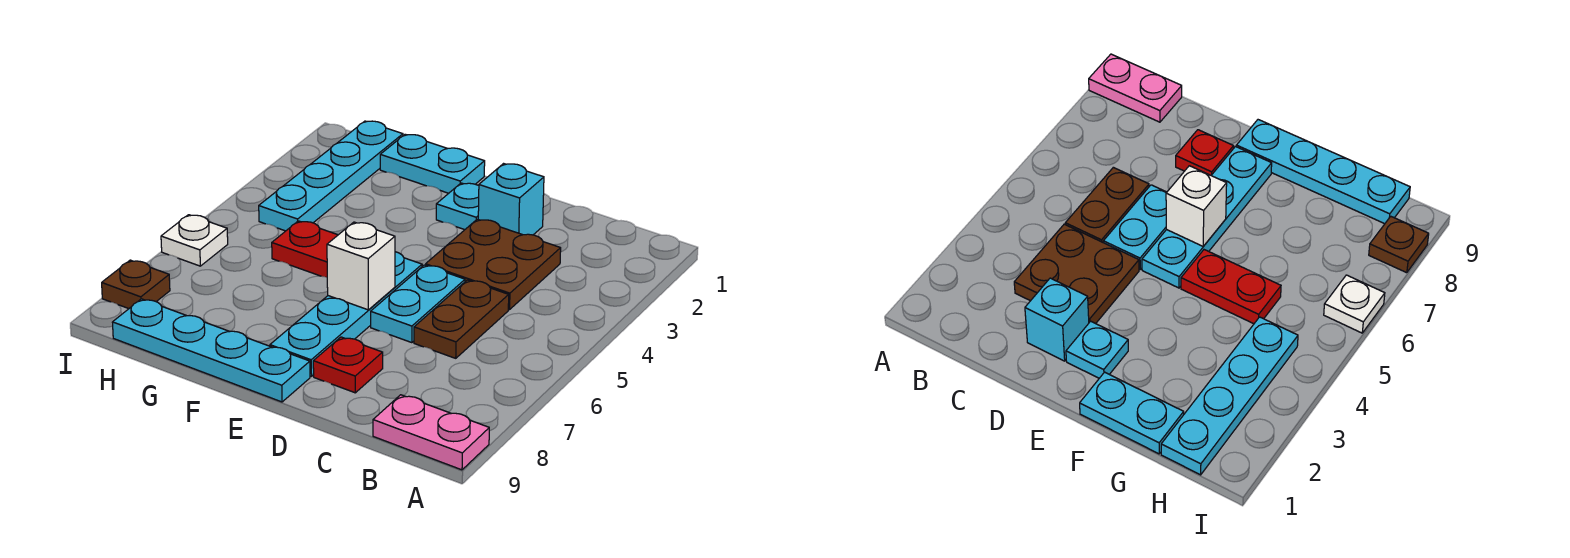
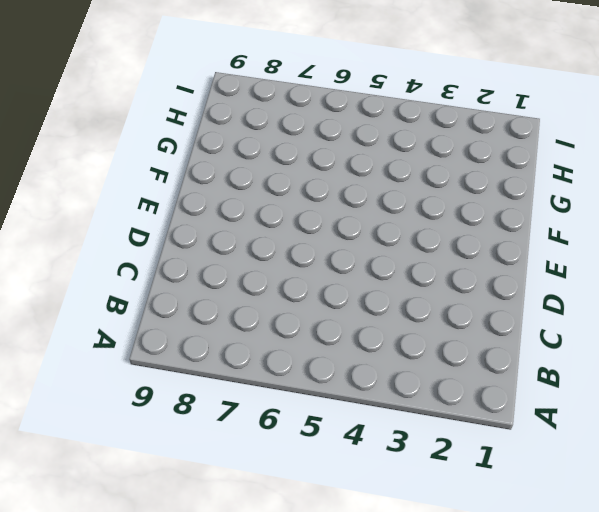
none -> pink plate A9:B9 level 1
none -> brown plate C3:D4 level 1
none -> brown plate C5:C6 level 1

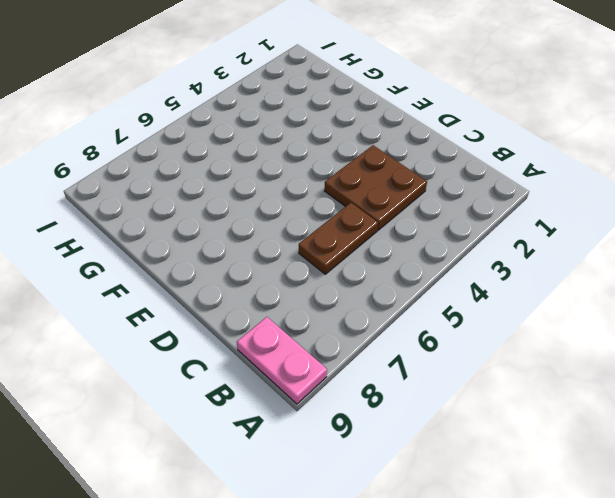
none -> cyan brick D2 level 1
none -> cyan plate D5:D6 level 1
none -> red plate D8 level 1

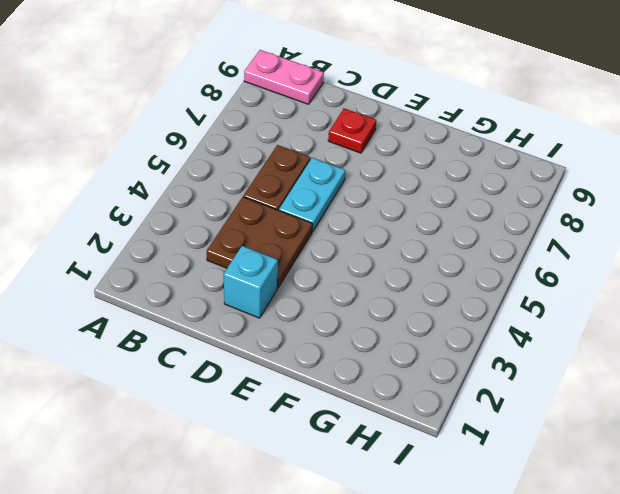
none -> cyan plate E2 level 1
none -> cyan plate E5:E8 level 1
none -> cyan plate E9:H9 level 1

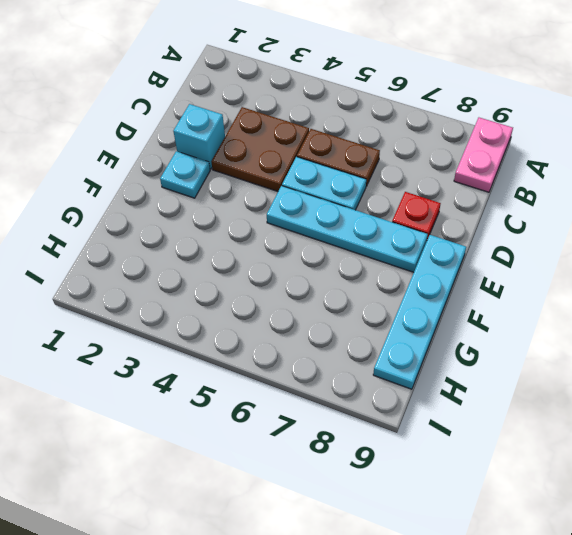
none -> cyan plate F1:G1 level 1
none -> red plate F5:G5 level 1
none -> cyan plate H1:H4 level 1

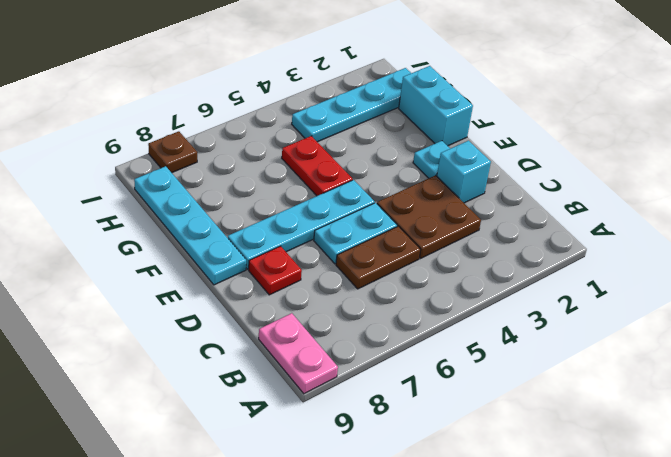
cyan brick F1:G1 level 1 -> cyan plate F1:G1 level 1
none -> white plate I6 level 1
none -> white brick E6 level 2

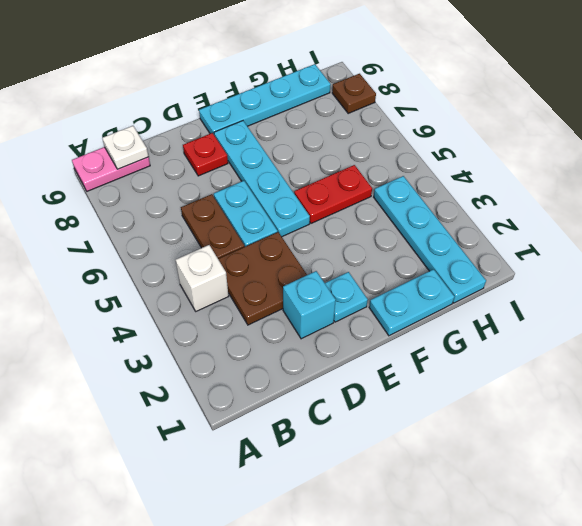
white brick B4 level 1 -> white brick E6 level 2
white plate B9 level 2 -> white plate I6 level 1

